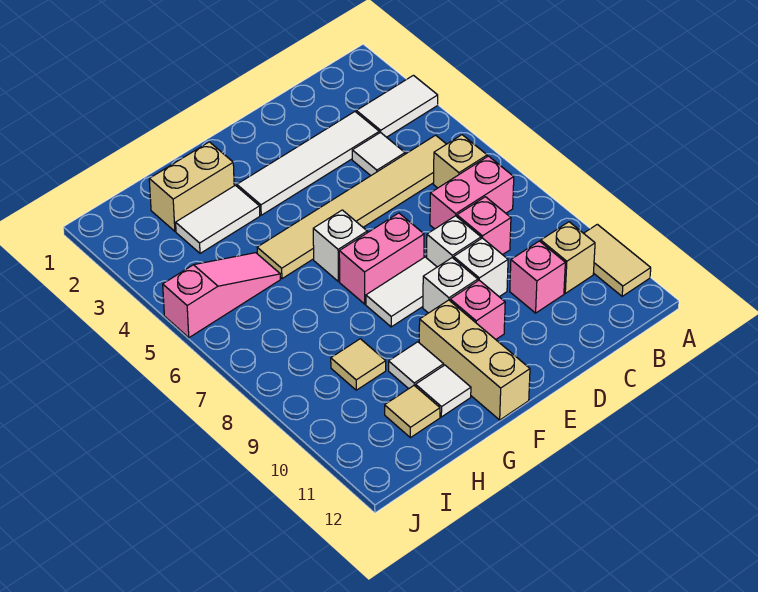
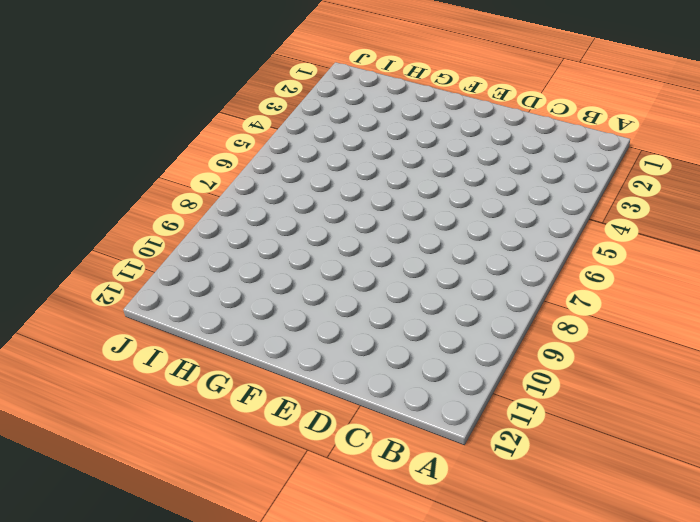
none -> white tile A3:B3 level 1
none -> tan tile A10:A11 level 1
none -> tan tile B5:G5 level 1

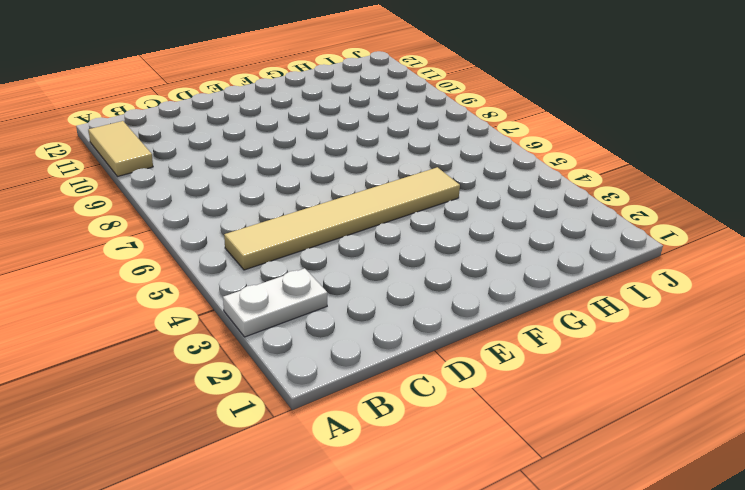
white plate A3:B3 level 1 -> white tile A3:B3 level 1
none -> tan brick B6 level 1
none -> pink brick B7:C7 level 1
none -> tan brick B10 level 1

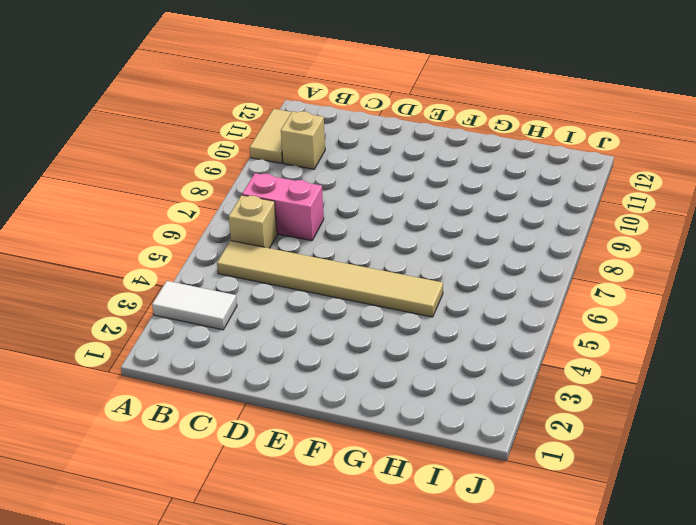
none -> white tile C3:F3 level 1
none -> white tile C4 level 1
none -> pink brick C8 level 1

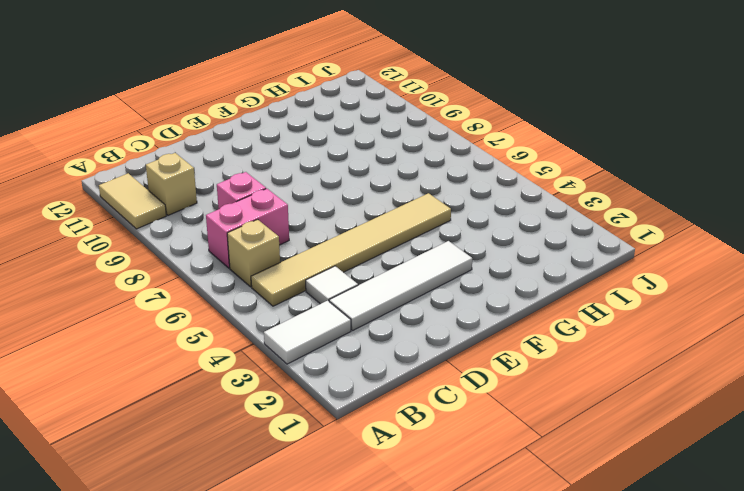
none -> pink brick C10 level 1
none -> white brick D8 level 1
none -> white brick D9 level 1

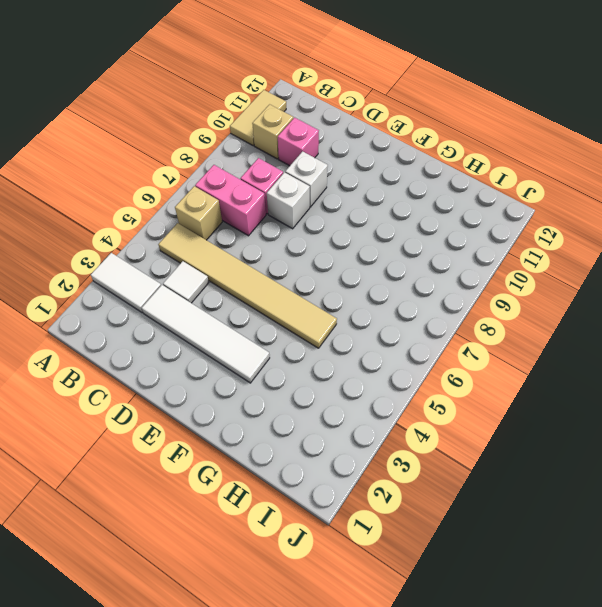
none -> pink brick E7:F7 level 1
none -> white tile E8:F8 level 1
none -> white brick E9 level 1

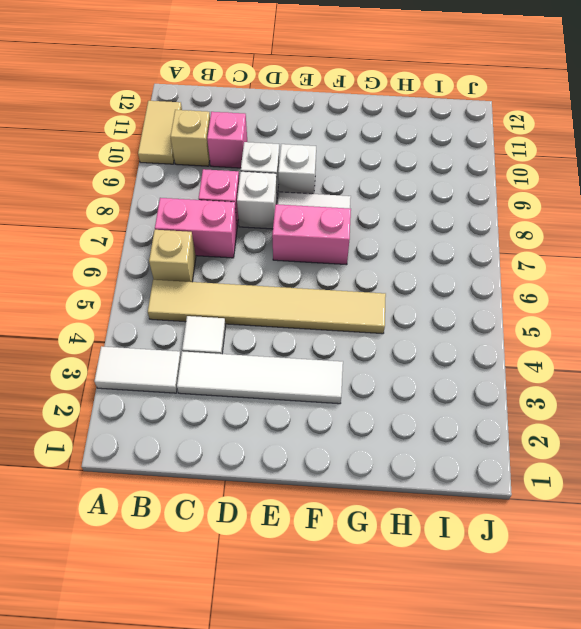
none -> pink brick E10 level 1
none -> white brick F6 level 1
none -> tan brick F10:F12 level 1

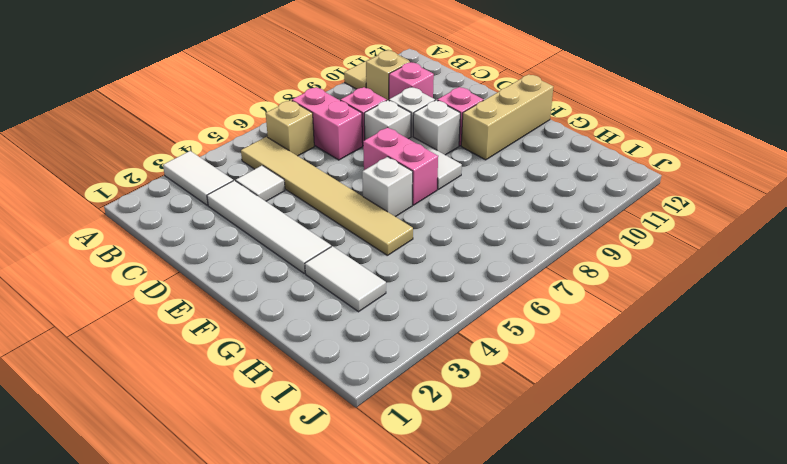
none -> tan brick G2:H2 level 1
none -> white tile G10 level 1
none -> white tile G11 level 1

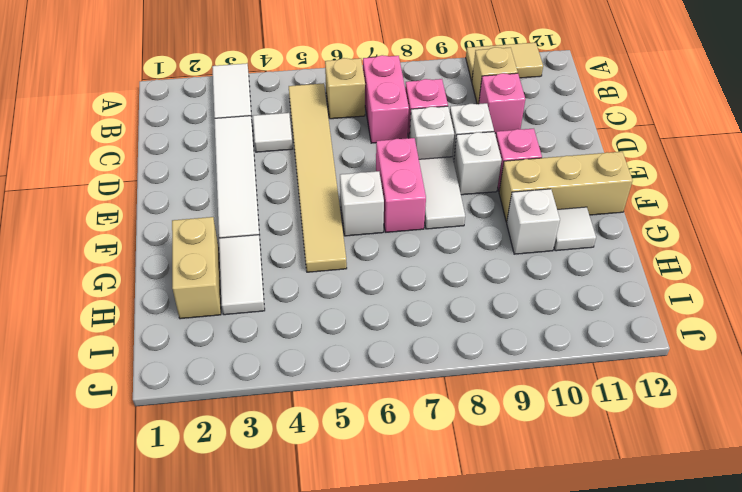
white brick G10 level 1 -> white tile G10 level 1
none -> pink slope H5:J5 level 1 top J
none -> tan tile H9 level 1
none -> tan tile H11 level 1

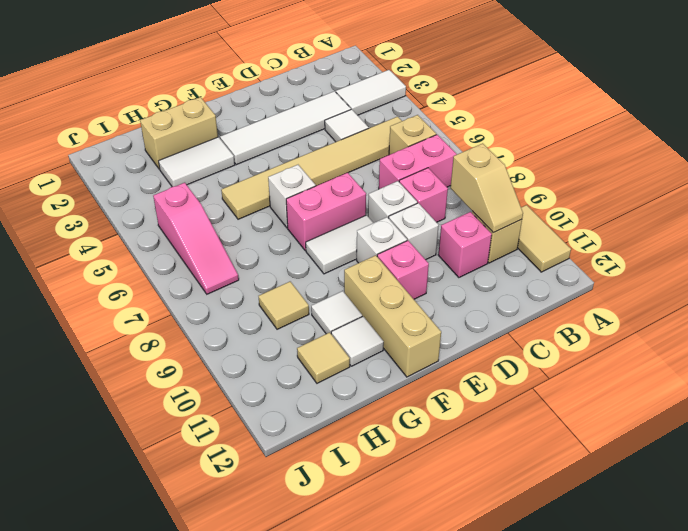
tan slope B9:B10 level 2 top 9 -> none
pink slope I5:I7 level 1 top 5 -> pink slope H5:J5 level 1 top J

